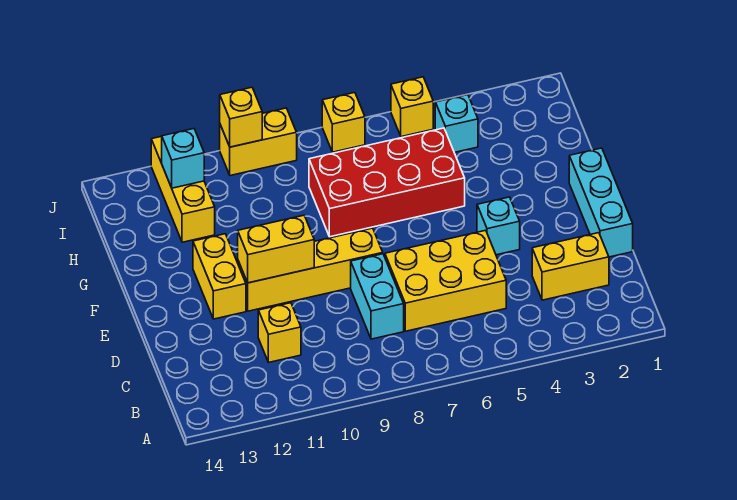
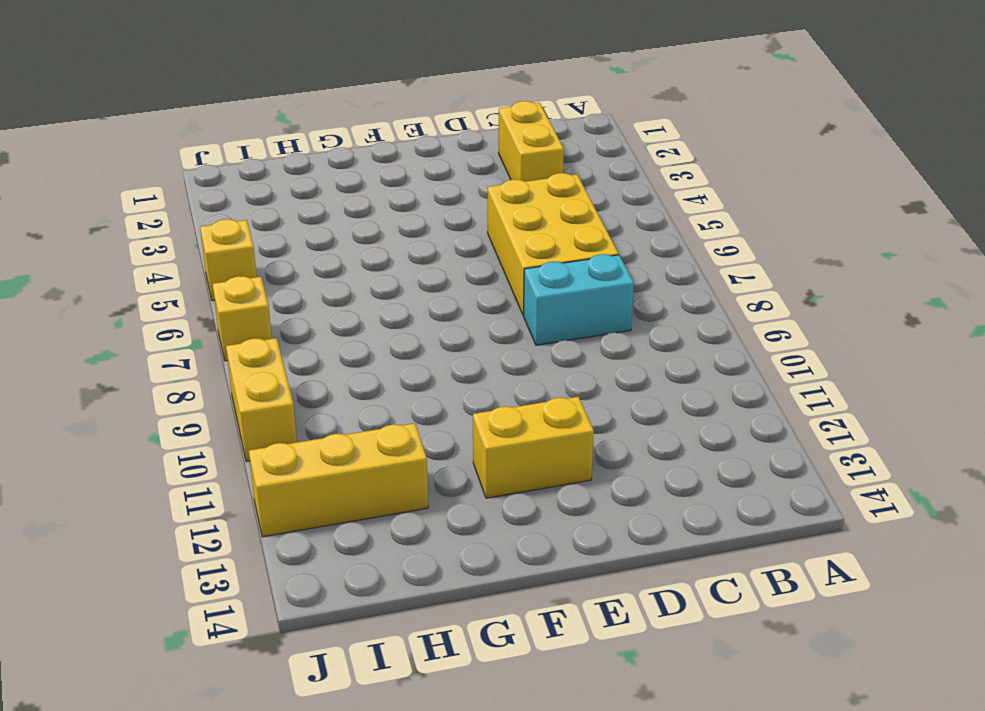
none -> yellow brick C11 level 1
none -> cyan brick D1:F1 level 1
none -> cyan brick E4 level 1

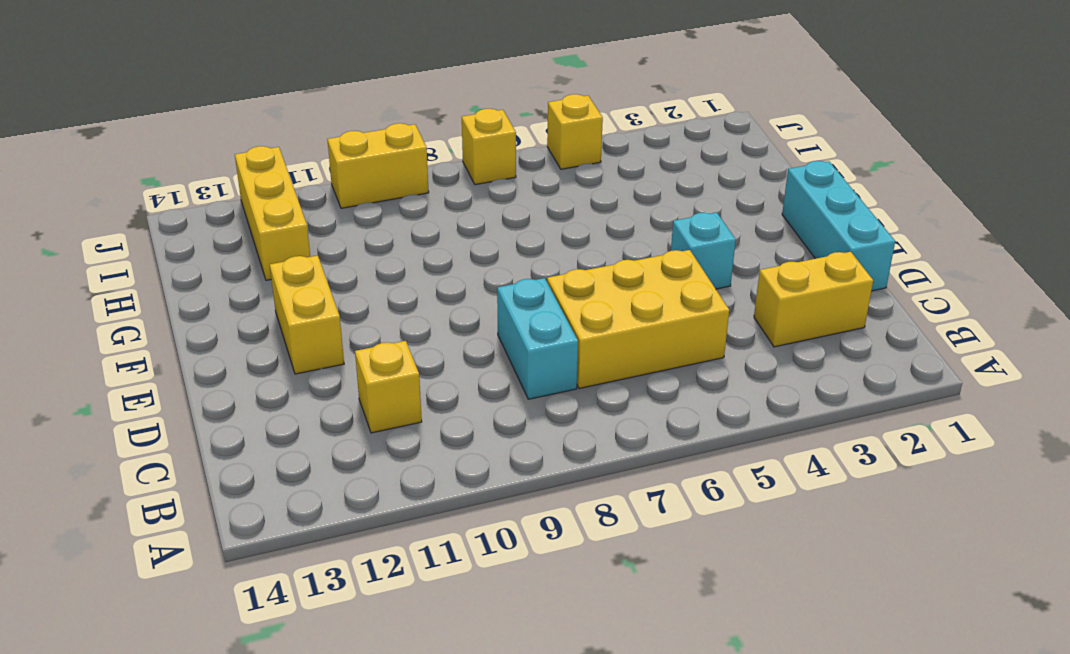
none -> yellow brick E8:E11 level 1
none -> red brick G5:H8 level 1
none -> cyan brick I4 level 1

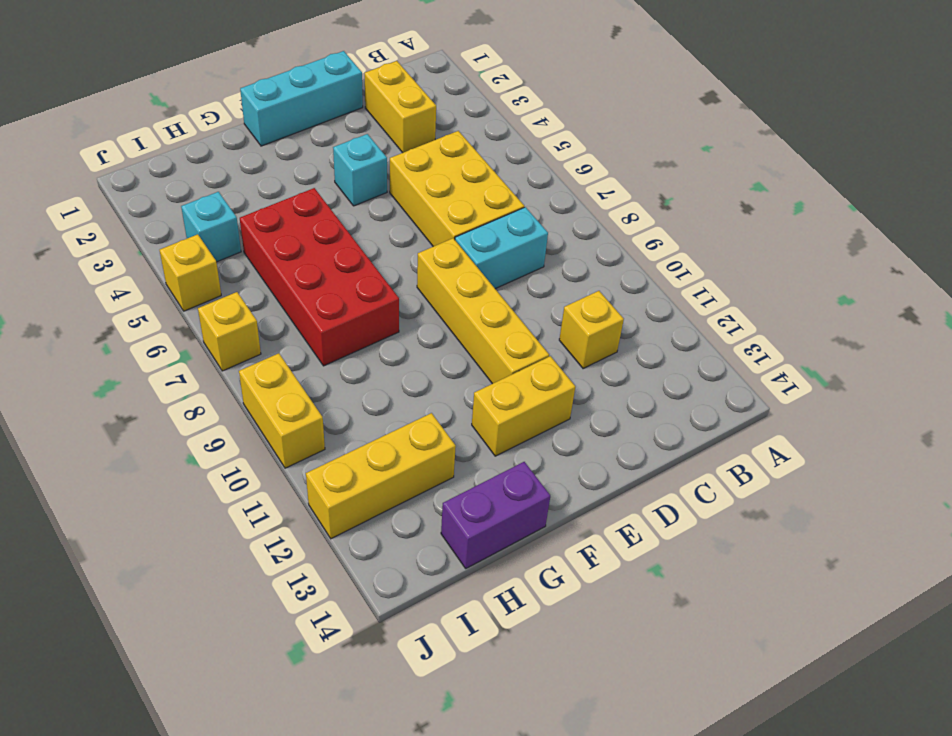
purple brick G14:H14 level 1 -> none
none -> yellow brick E10:E11 level 2
none -> cyan brick I12 level 2
none -> yellow brick J10 level 2

